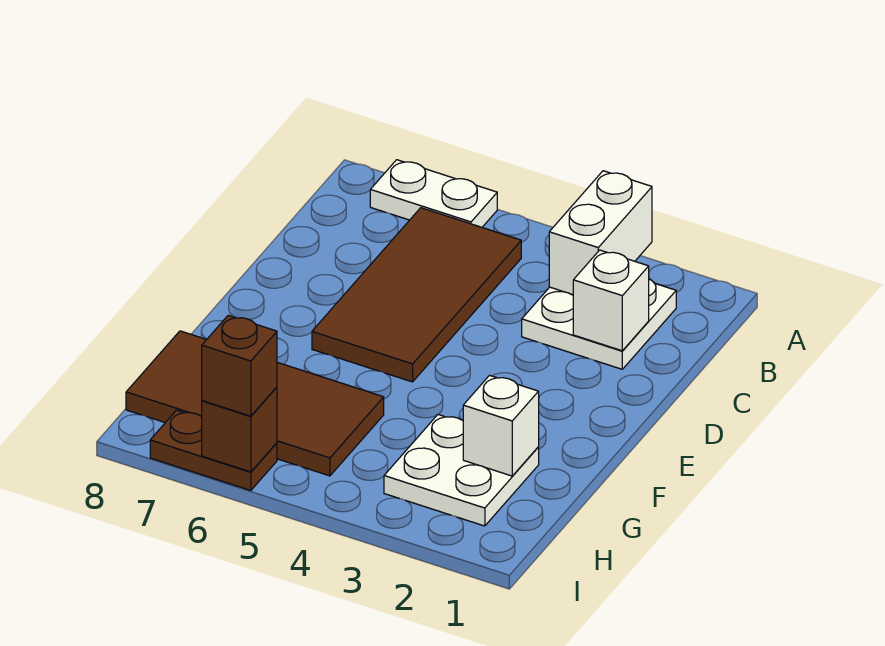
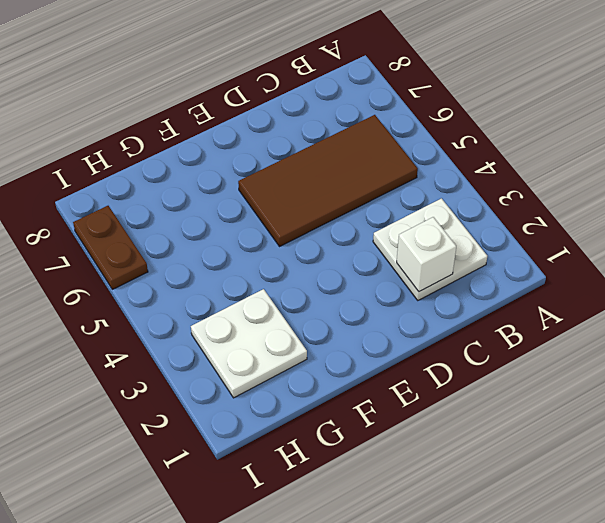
none -> white plate A6:A7 level 1
none -> brown tile G5:H8 level 1

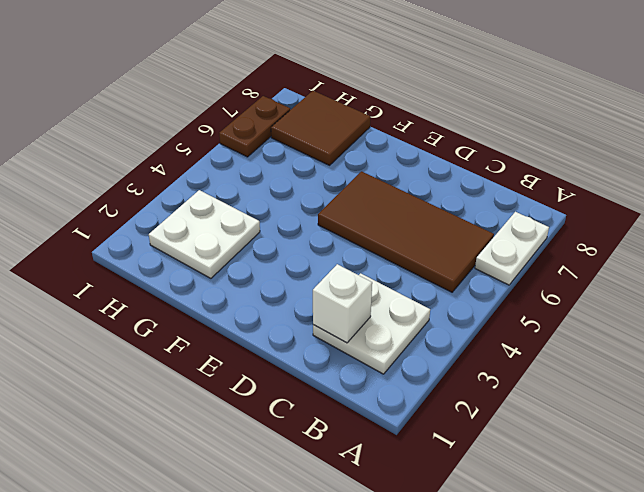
brown tile G7:H8 level 1 -> brown tile G5:H8 level 1
none -> white brick A3:B3 level 2
none -> white brick G2 level 2

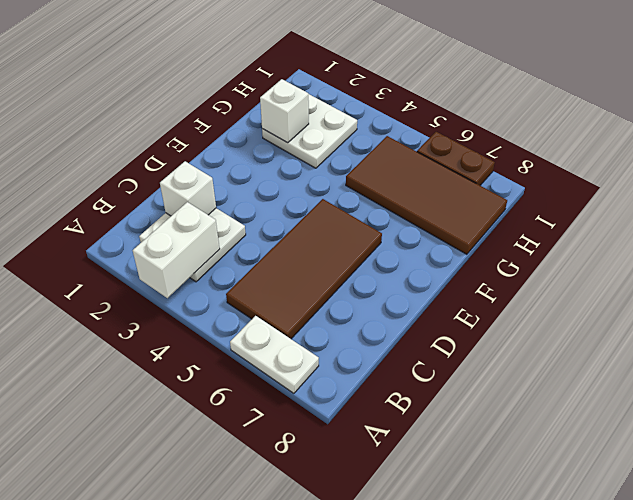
none -> brown brick I6 level 2
none -> brown brick I6 level 3

